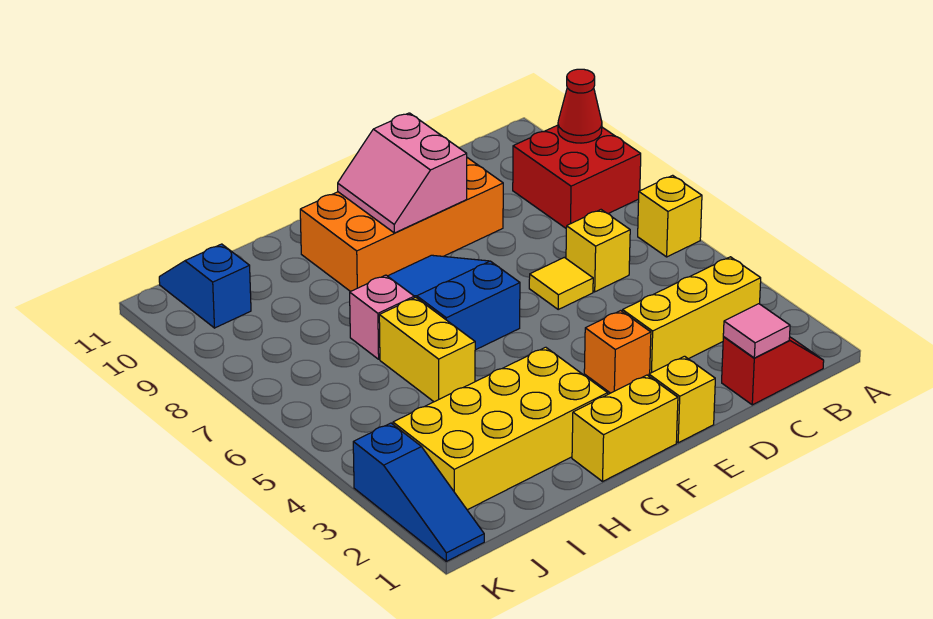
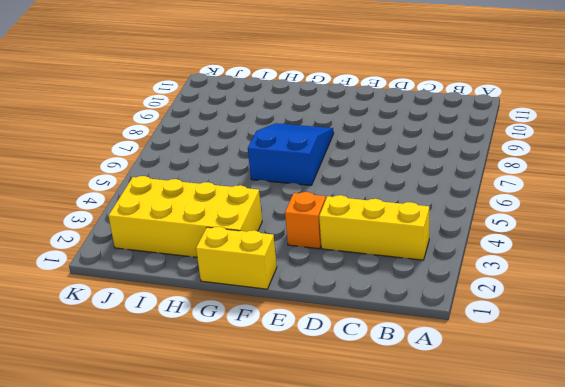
none -> yellow brick A6 level 1
none -> red brick A8:B9 level 1
none -> red slope B1:C1 level 1 top C

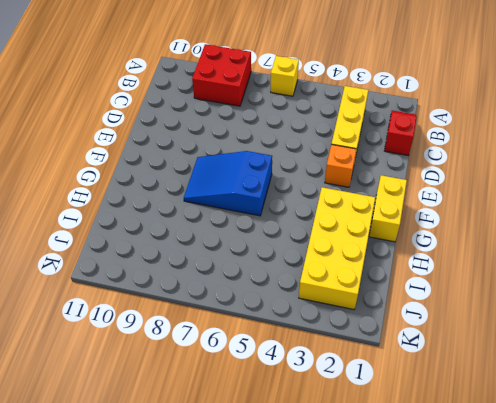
none -> yellow brick C6 level 1
none -> yellow tile D6 level 1
none -> orange brick D9:G10 level 1

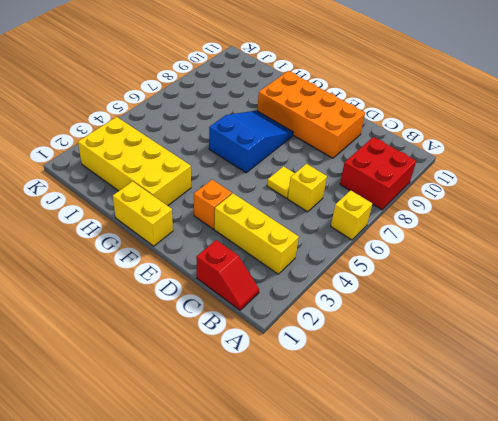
none -> yellow brick E1 level 1
none -> yellow brick H5:H6 level 1
none -> pink brick H7 level 1

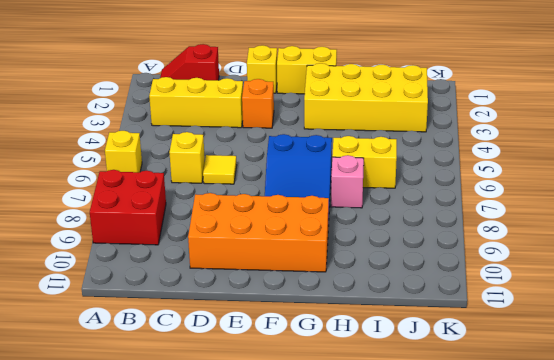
yellow brick H6:I6 level 1 -> yellow brick H5:H6 level 1
none -> blue slope J10:J11 level 1 top 10
none -> blue slope K1:K3 level 1 top 3
none -> red cone A9 level 2

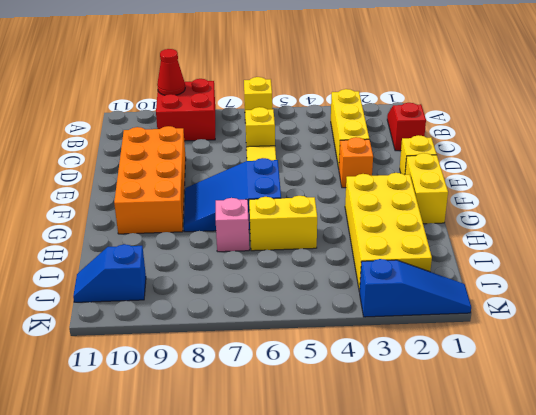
none -> pink tile C1 level 2
none -> pink slope E9:F10 level 2 top E

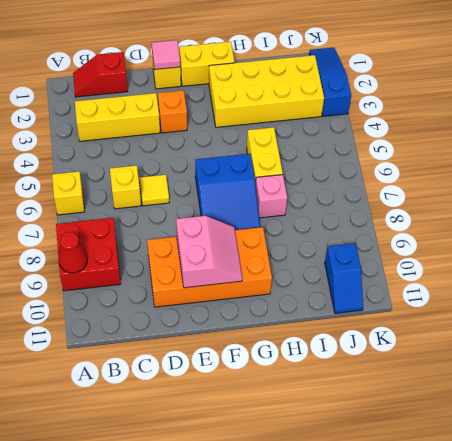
pink tile E1 level 2 -> pink tile C1 level 2

